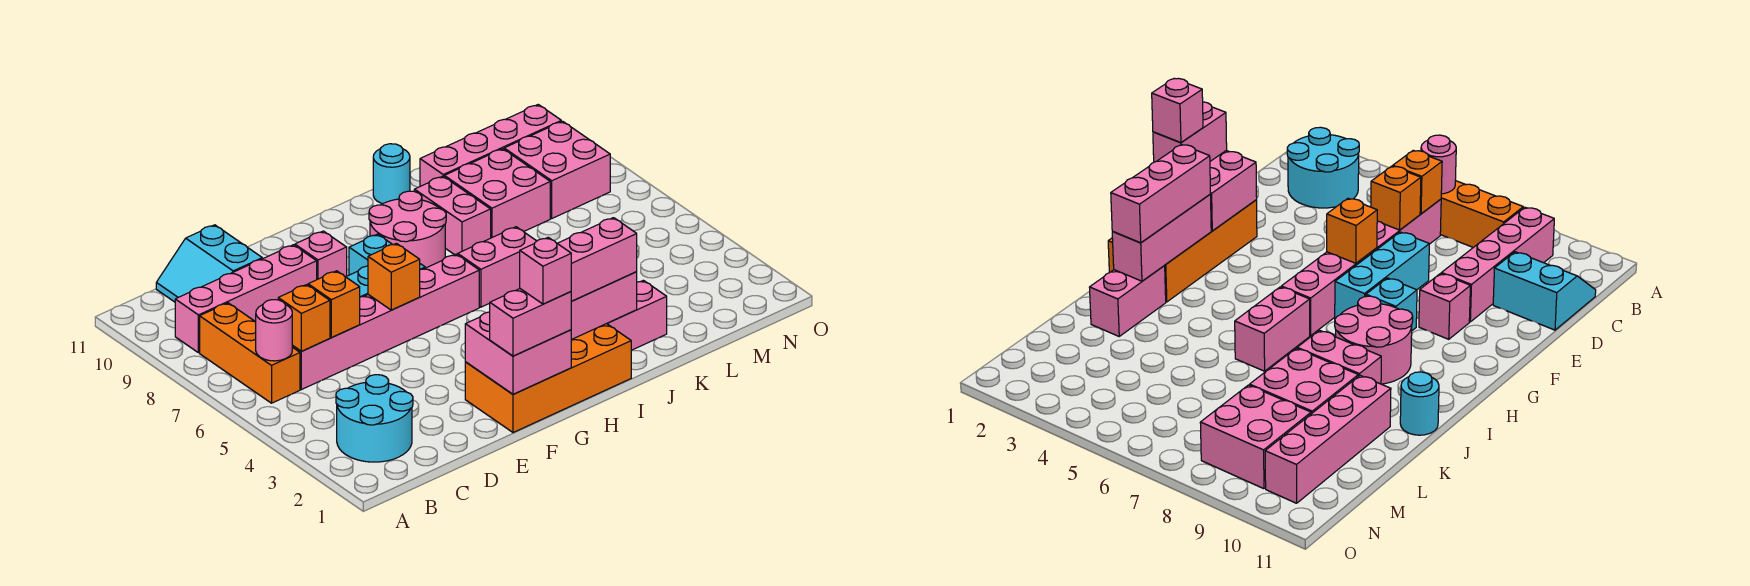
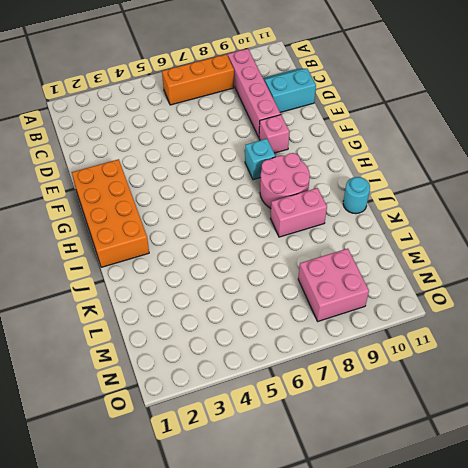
none -> cyan round brick B2:C3 level 1
none -> pink brick C6:H6 level 1
none -> cyan brick E7:G7 level 1

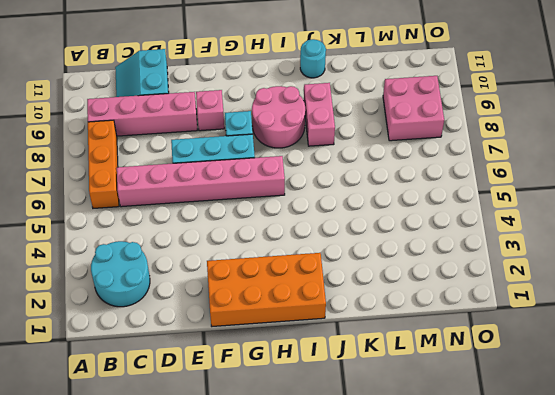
none -> pink brick I6:J6 level 1
none -> pink brick J2:K2 level 1
none -> pink brick K8:L9 level 1

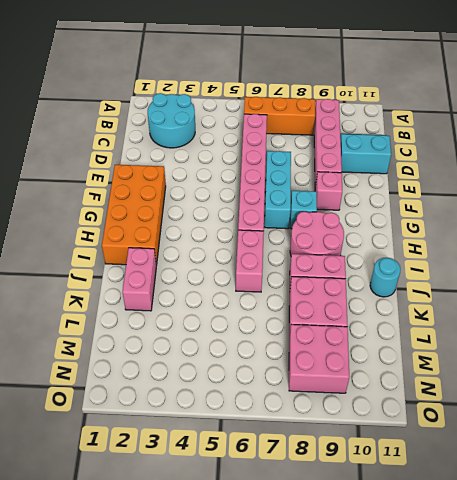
none -> pink brick K10:N10 level 1
none -> pink round brick B6 level 2
none -> orange brick C6 level 2

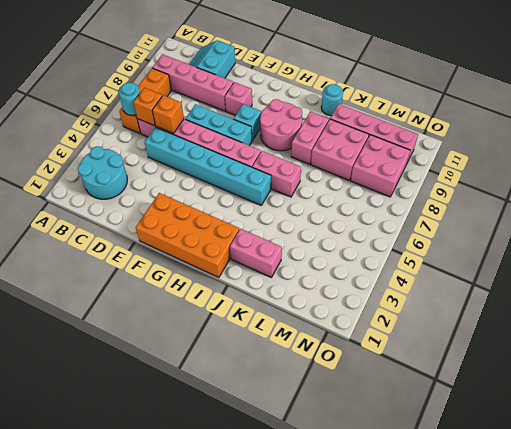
cyan round brick B6 level 2 -> pink round brick B6 level 2
cyan brick D5:I5 level 1 -> none
none -> pink brick F1:G2 level 2
none -> orange brick F6 level 2
none -> pink brick H2:J2 level 2

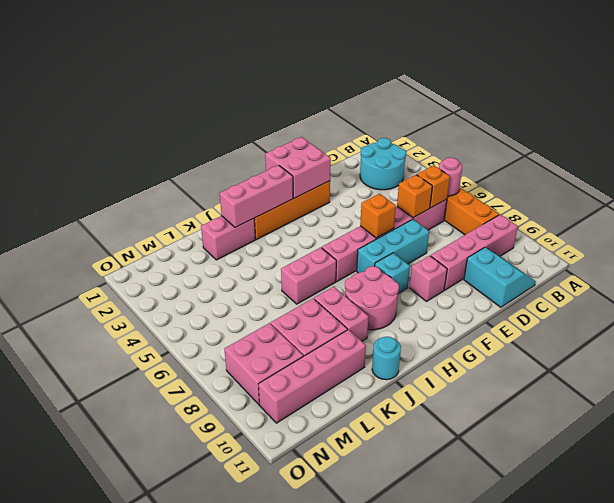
none -> pink brick F1:G1 level 3
none -> pink brick H2:J2 level 3
none -> pink brick G1 level 4

